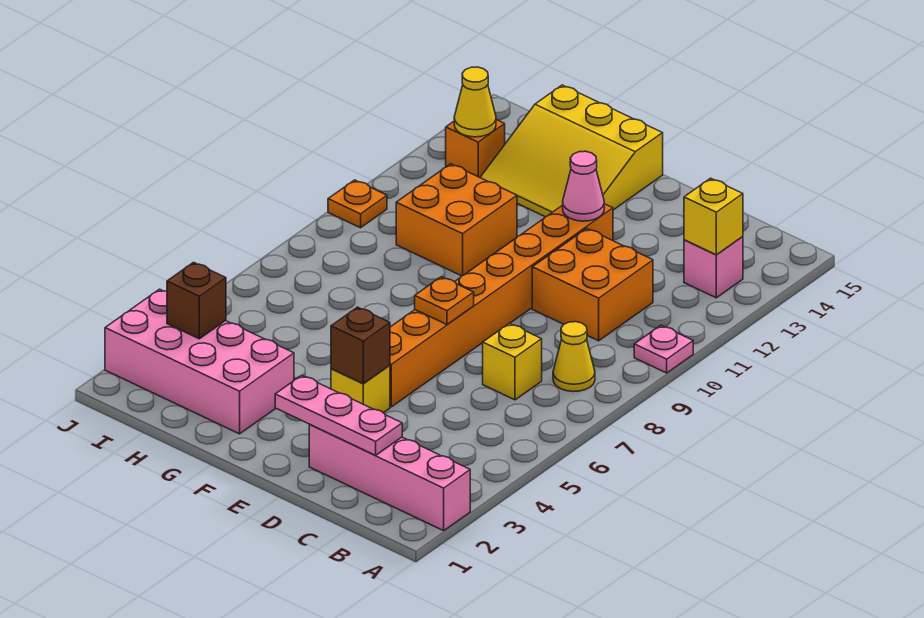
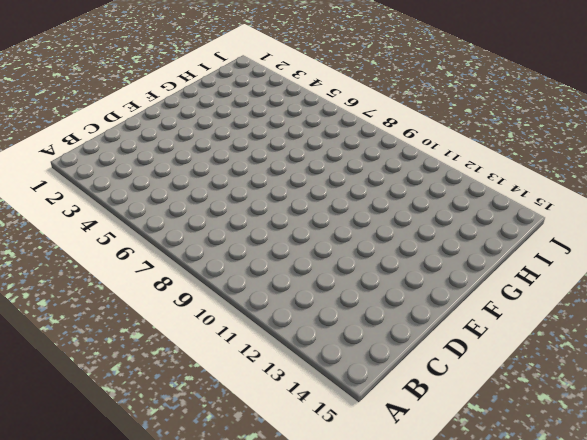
none -> pink brick A2:D2 level 1
none -> pink plate A10 level 1
none -> yellow cone B8 level 1

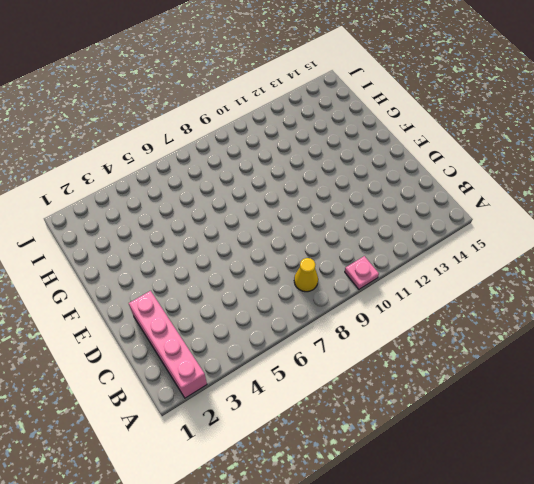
none -> pink brick B13 level 1
none -> yellow brick C7 level 1
none -> orange brick C10:D11 level 1

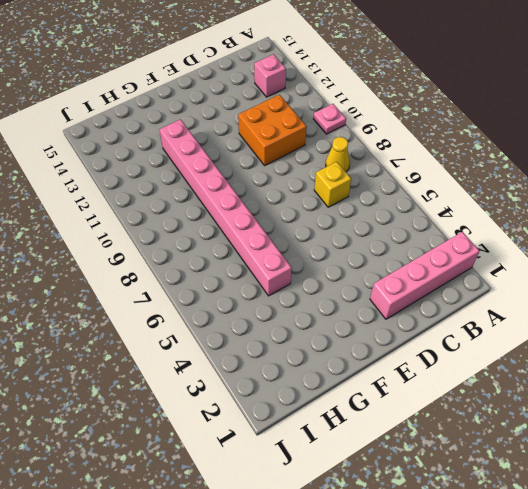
pink brick G5:G12 level 1 -> orange brick G10:H11 level 1
none -> yellow brick E4 level 1
none -> orange brick E5:E12 level 1
none -> yellow slope F13:H15 level 1 top 15

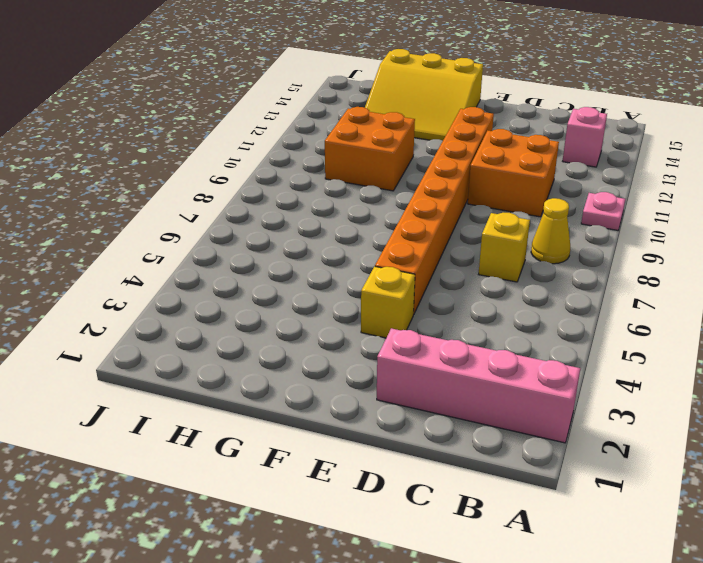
none -> pink brick G2:J3 level 1
none -> orange brick I13 level 1
none -> orange plate J10 level 1

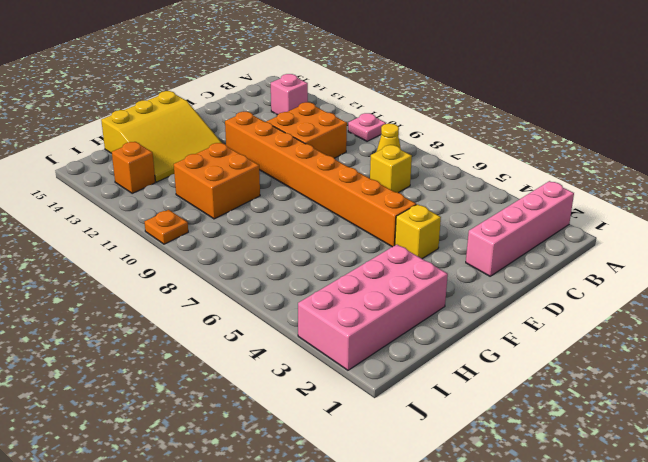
none -> yellow brick B13 level 2
none -> pink plate C2:E2 level 2
none -> brown brick E4 level 2

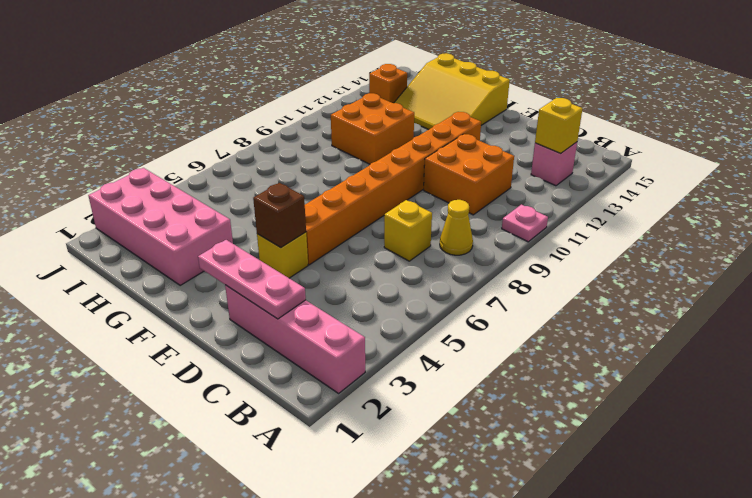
none -> orange plate J10 level 1
none -> orange plate E7 level 2
none -> pink cone E12 level 2

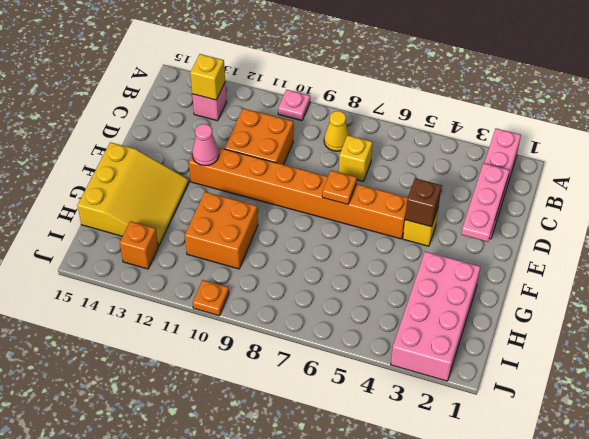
none -> brown brick I3 level 2
none -> yellow cone I13 level 2

